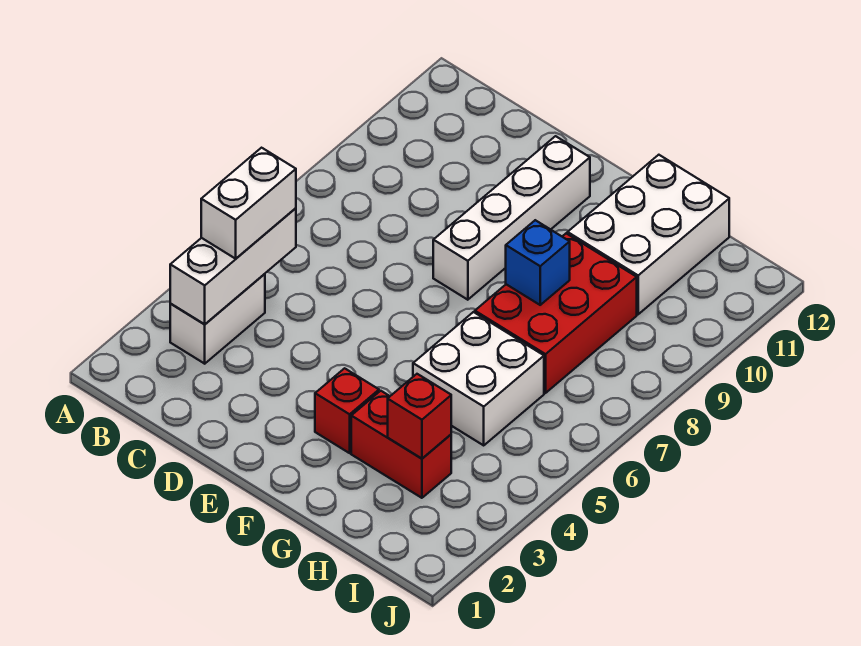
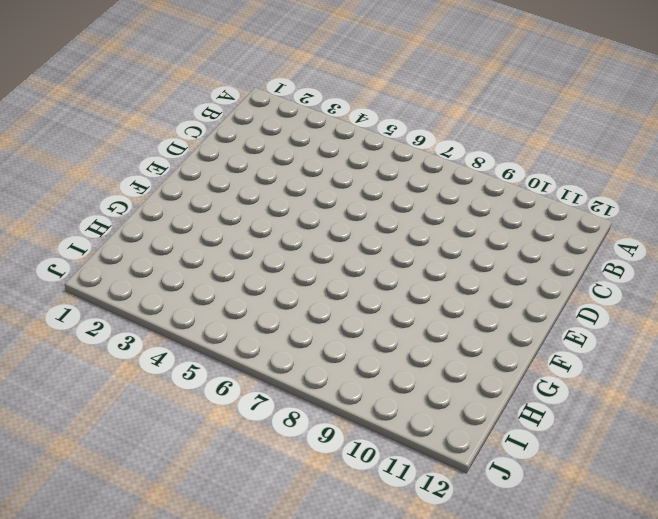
none -> white brick B3:B4 level 1
none -> white brick E8:E11 level 1

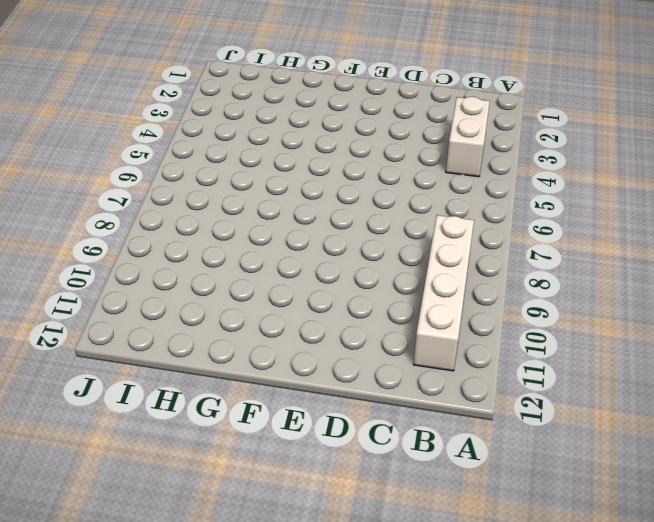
white brick B8:B11 level 1 -> white brick E8:E11 level 1
none -> red brick F3 level 1
none -> red brick G3:H3 level 1

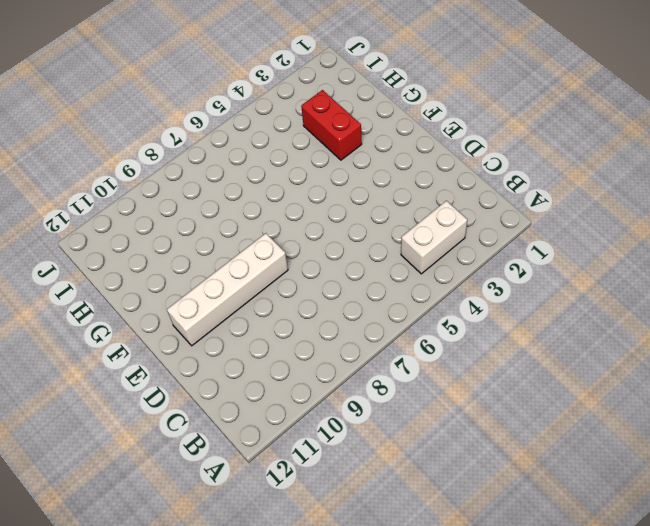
none -> red brick F3 level 1
none -> white brick G5:H6 level 1

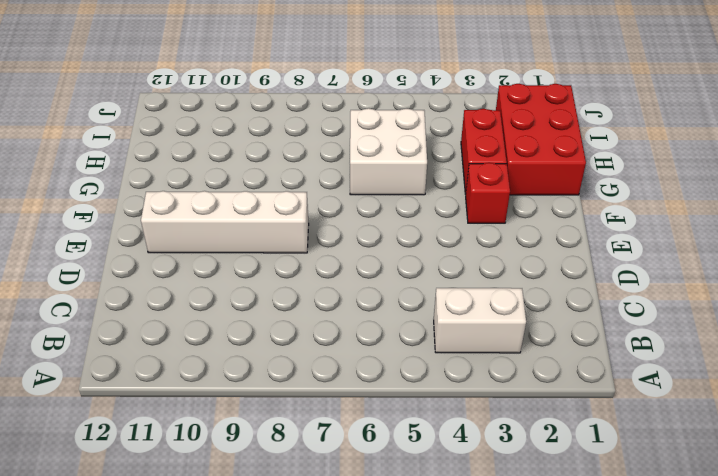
red brick G1:I2 level 1 -> red brick G7:H9 level 1
none -> white brick G10:H12 level 1
none -> white brick B3:B5 level 2

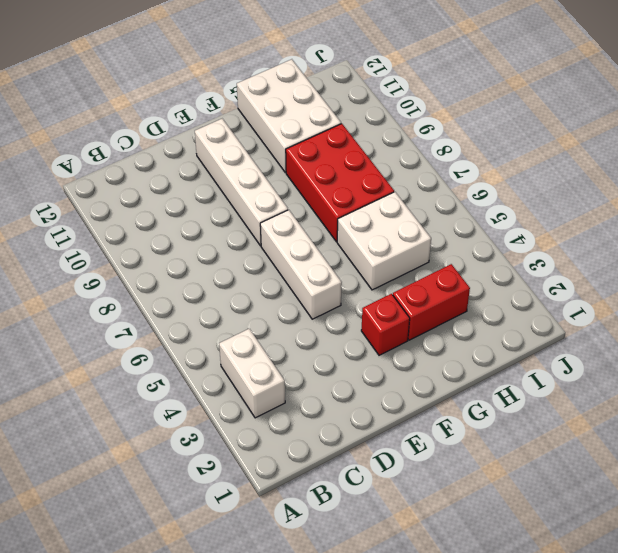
white brick E5:E7 level 1 -> white brick B3:B5 level 2
none -> blue brick G8 level 2
none -> red brick H3 level 2

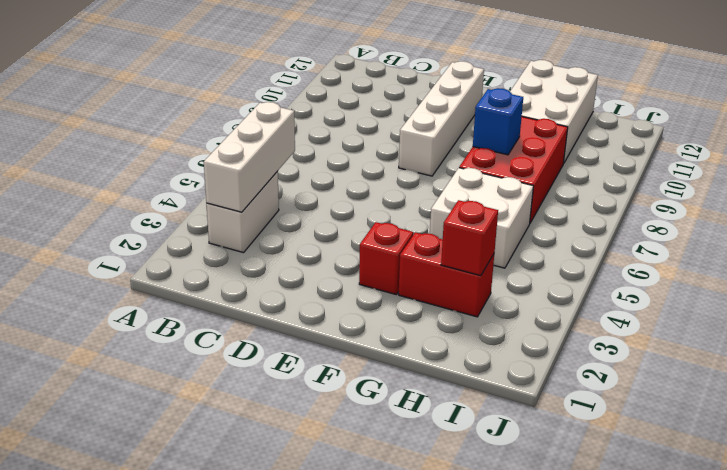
none -> white brick B4:B5 level 3

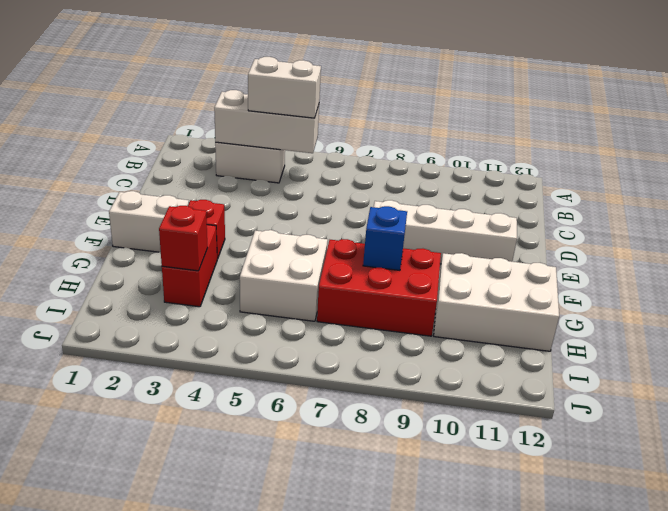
white brick F1:F2 level 1 -> none

